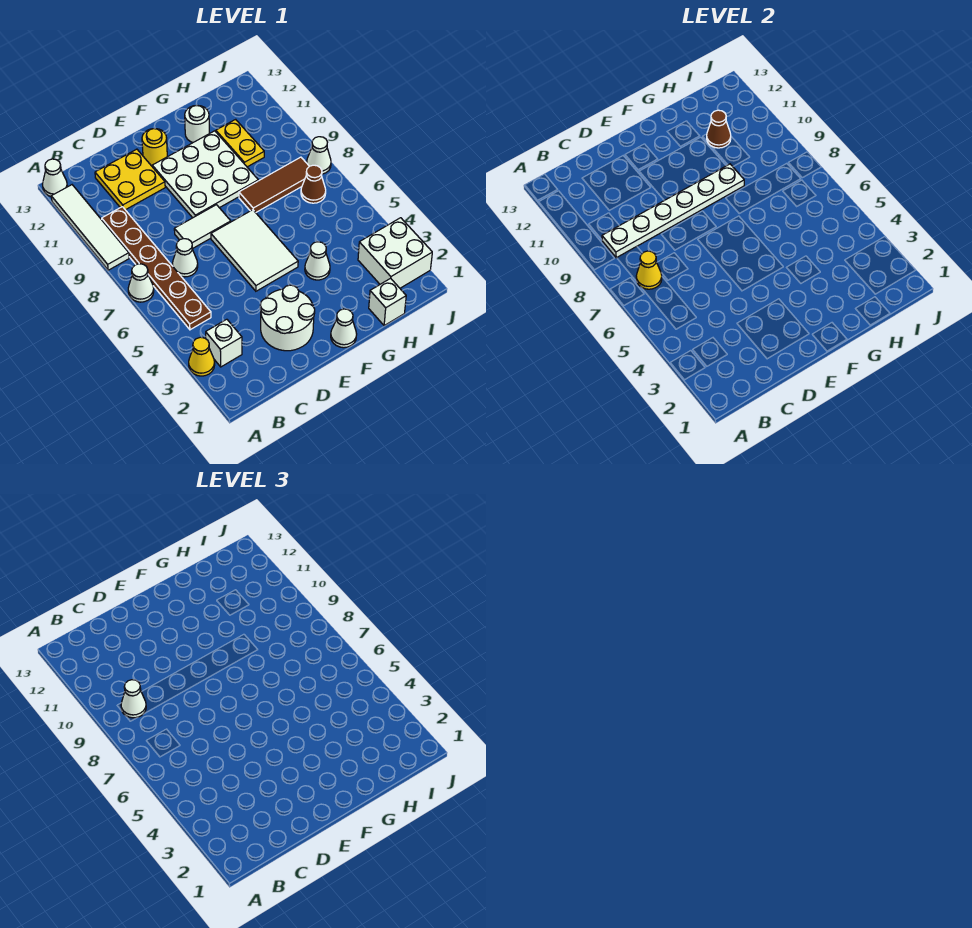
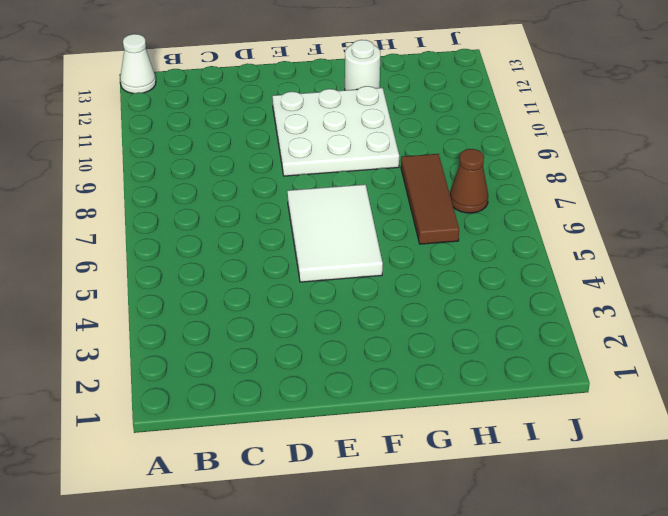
brown tile H6:H8 level 1 -> brown tile G8:I8 level 1
none -> yellow cone A3 level 1
none -> white cone A7 level 1
none -> white tile A9:A12 level 1

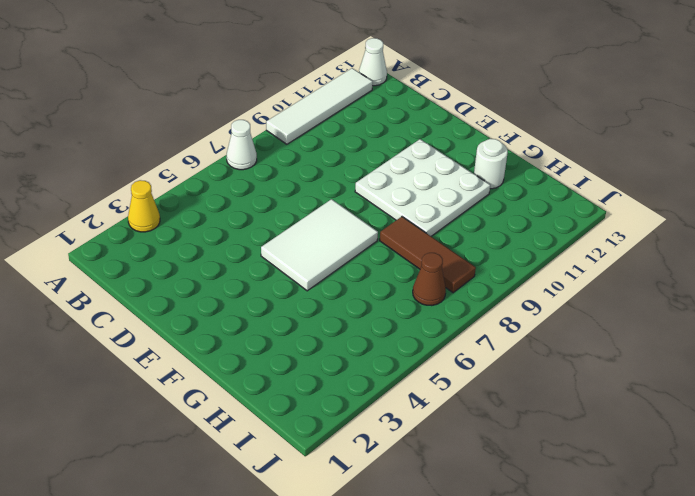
none -> white brick B3 level 1
none -> brown plate B5:B10 level 1
none -> white cone C7 level 1

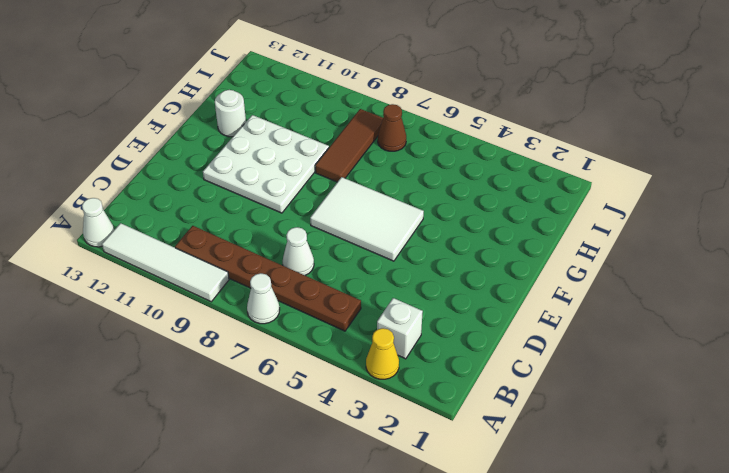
none -> yellow plate C11:D12 level 1
none -> white round brick D2:E3 level 1
none -> white tile D8:E8 level 1

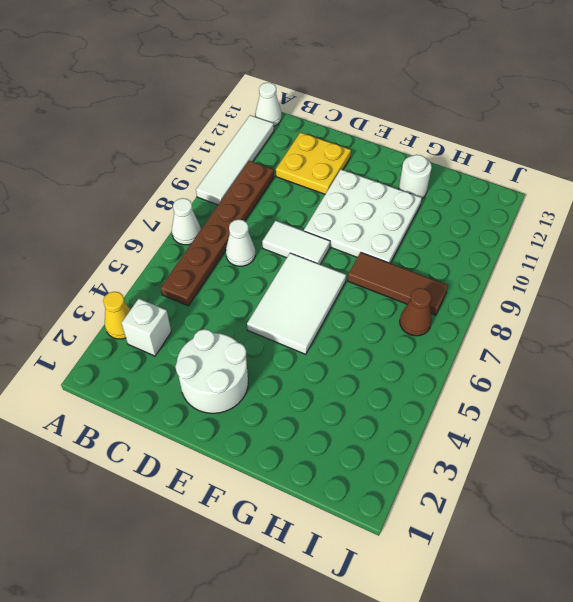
none -> yellow round brick E12 level 1
none -> white cone F1 level 1
none -> white cone G4 level 1

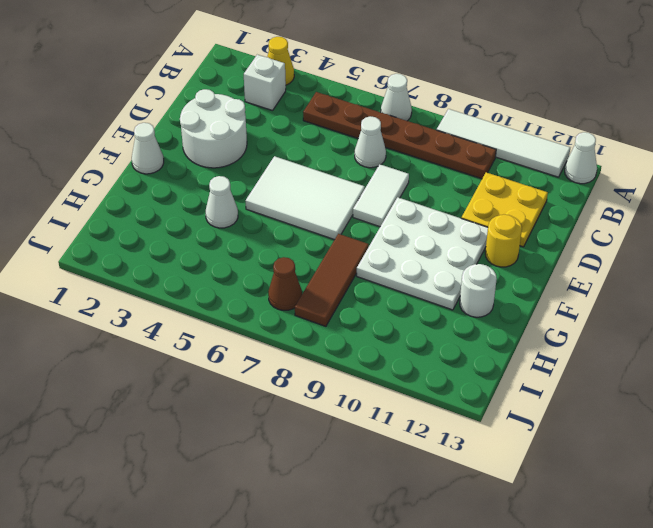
none -> white brick H1 level 1
none -> yellow plate H10:H11 level 1
none -> white brick I2:J3 level 1

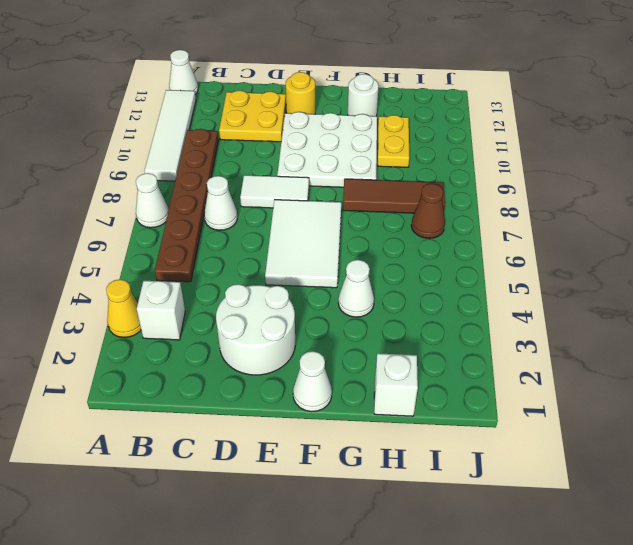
none -> white brick I2:J3 level 1
none -> white cone J8 level 1
none -> yellow cone B7 level 2

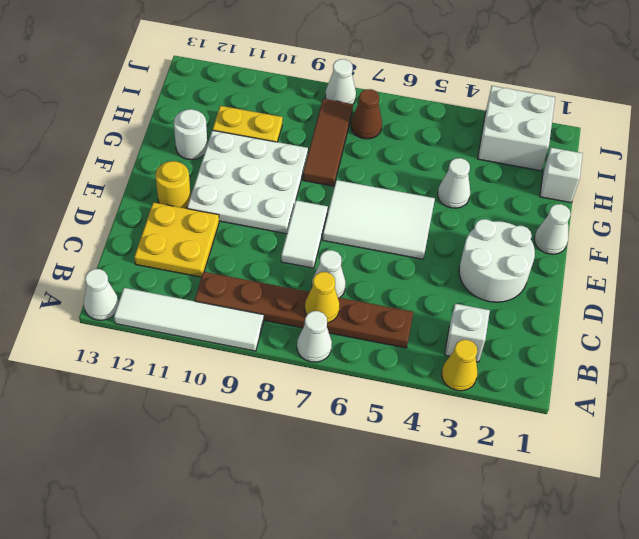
none -> white plate B9:G9 level 2
none -> brown cone H11 level 2
none -> white cone B9 level 3

